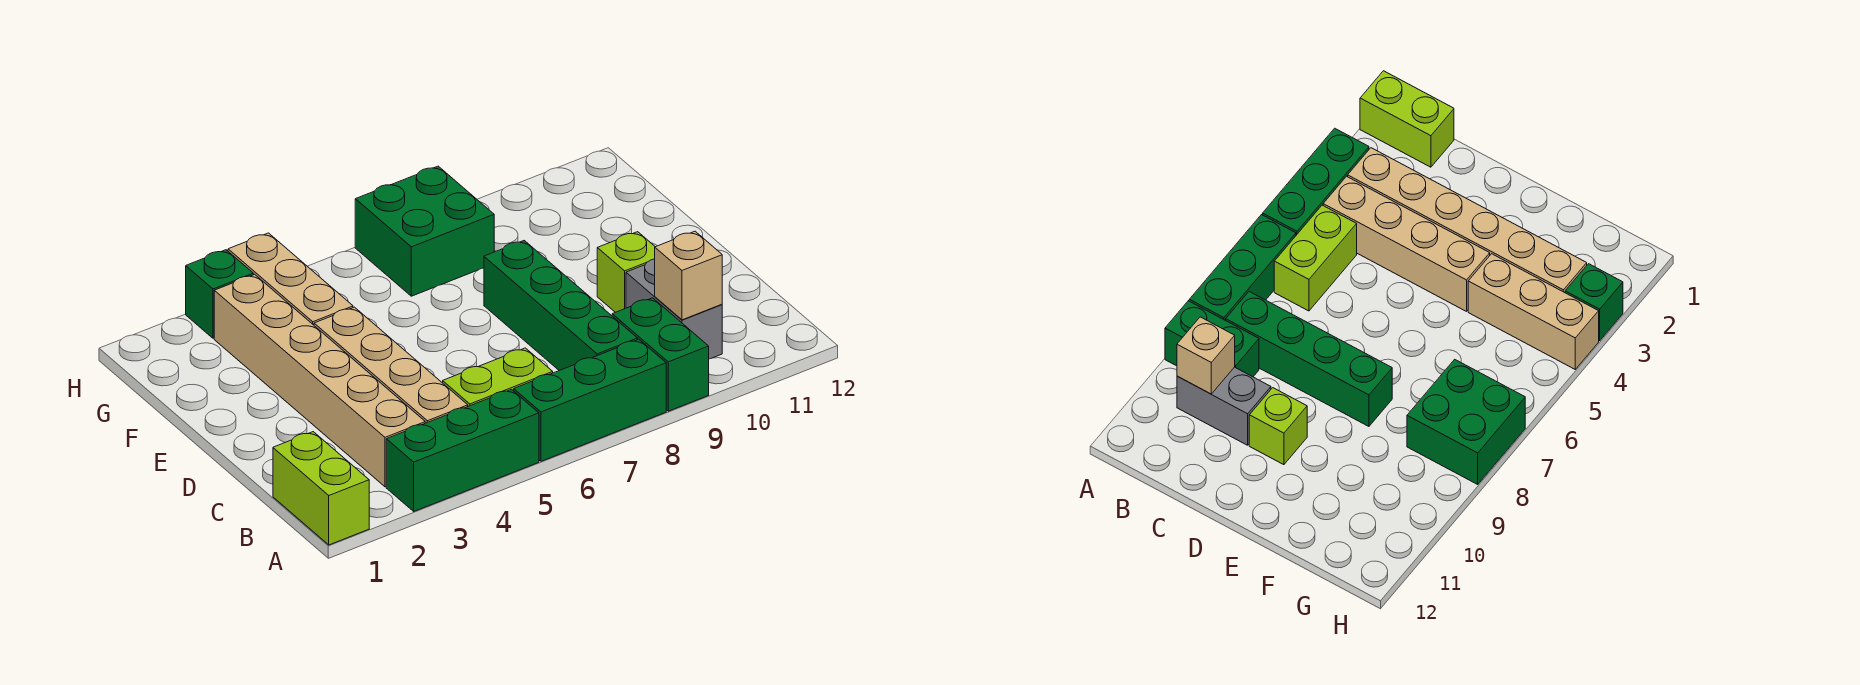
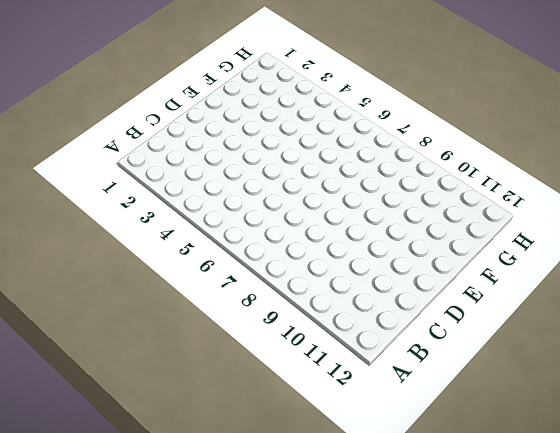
none -> lime brick A1:B1 level 1
none -> green brick A3:A5 level 1
none -> green brick A6:A8 level 1

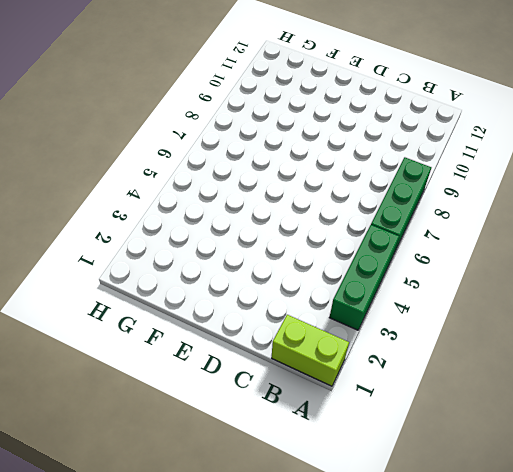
none -> green brick A9:B9 level 1
none -> tan brick B3:G3 level 1
none -> tan brick B4:E4 level 1

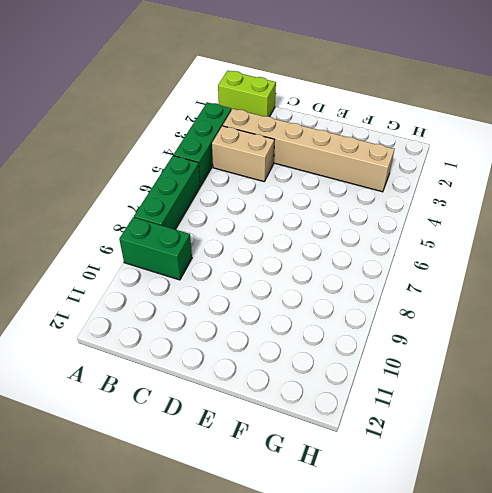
tan brick B4:C4 level 1 -> tan brick B4:E4 level 1
none -> lime brick B5:B6 level 1
none -> green brick B8:E8 level 1
none -> grey brick B10:C10 level 1

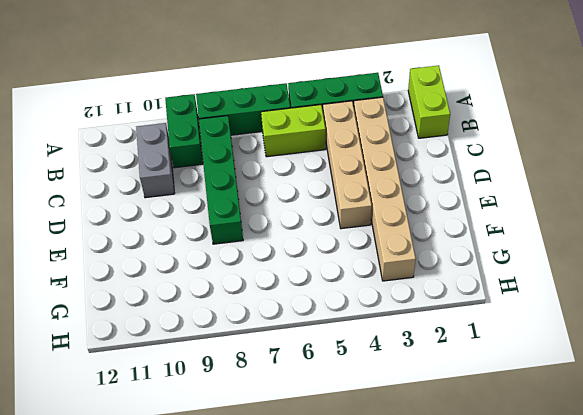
none -> lime brick D10 level 1
none -> tan brick F4:H4 level 1
none -> green brick G7:H8 level 1

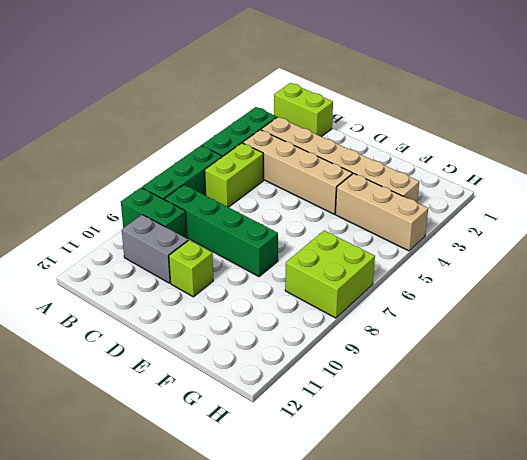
lime brick G7:H8 level 1 -> green brick G7:H8 level 1
none -> green brick H3 level 1
none -> tan brick B10 level 2

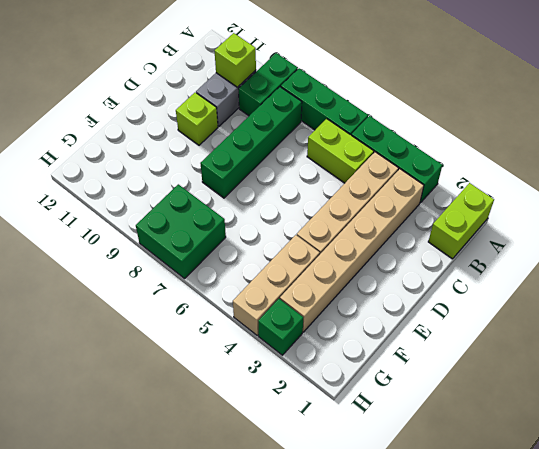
lime brick B10 level 2 -> tan brick B10 level 2

